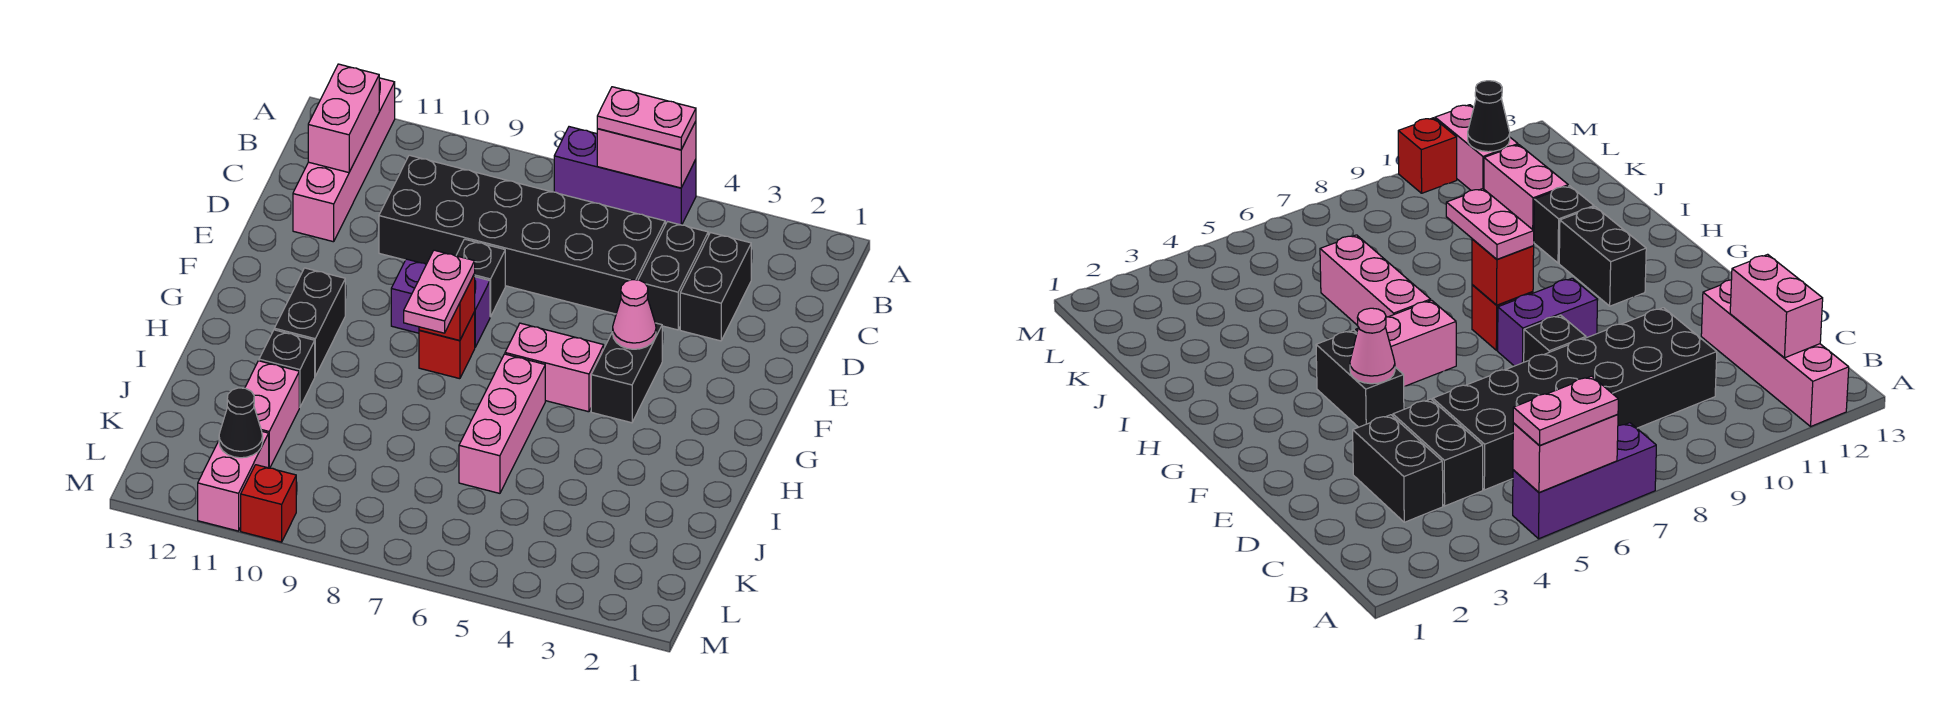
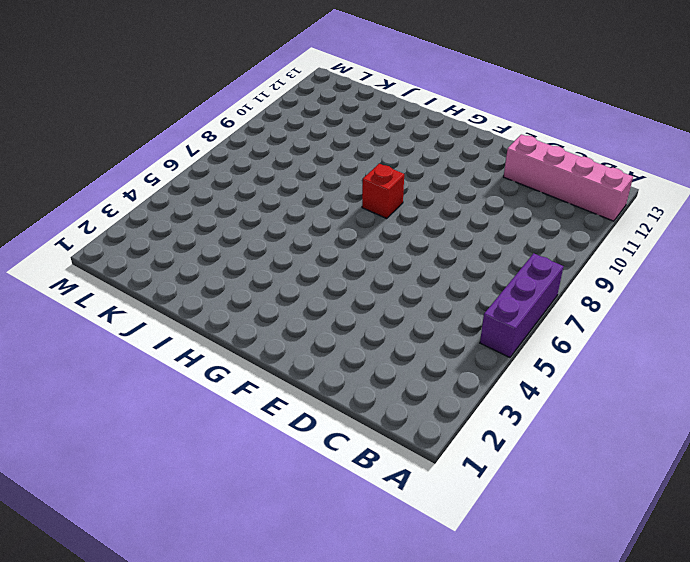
none -> black brick C3:D3 level 1
none -> black brick C4:D4 level 1
none -> black brick C5:D10 level 1

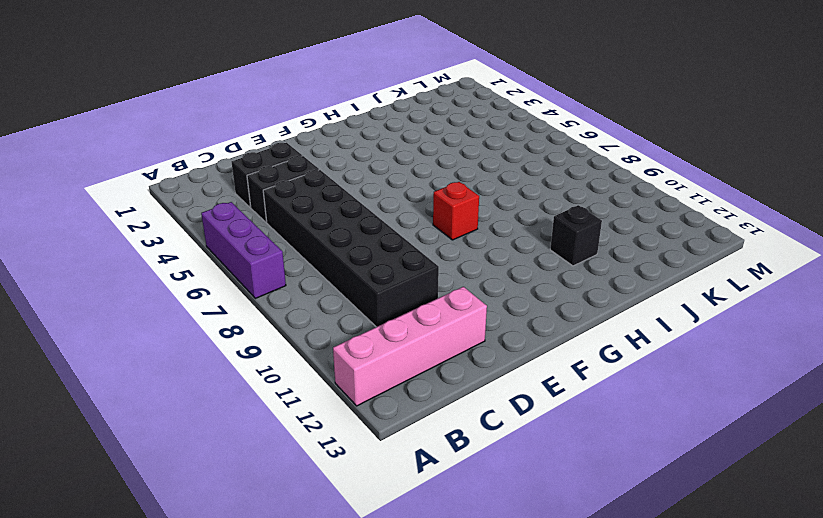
none -> black brick E8 level 1
none -> black brick F4:G4 level 1
none -> purple brick F8:F9 level 1

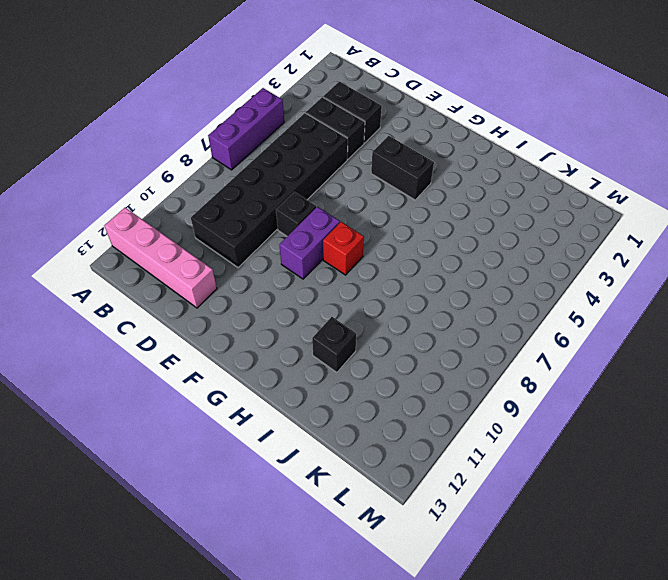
none -> pink brick G5:G6 level 1
none -> black brick G11:H11 level 1
none -> pink brick H6:J6 level 1

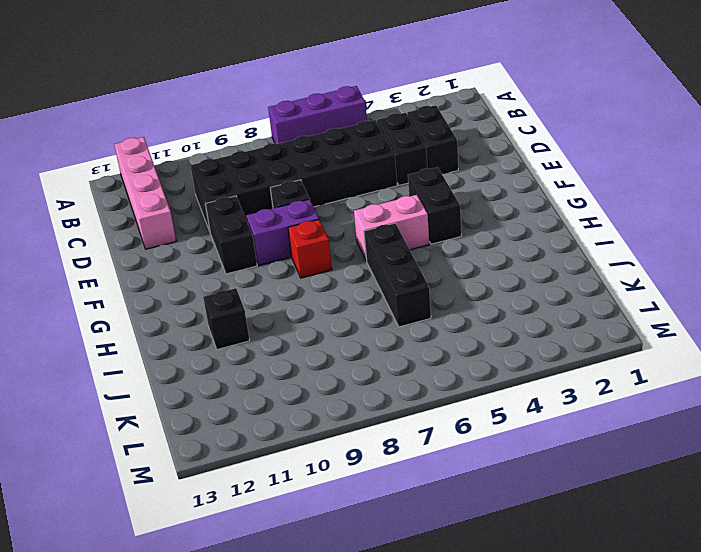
black brick E10:F10 level 1 -> black brick G11:H11 level 1
black brick H6:J6 level 1 -> pink brick H6:J6 level 1
none -> pink brick J11:K11 level 1
none -> pink brick L11:M11 level 1
none -> red brick M10 level 1

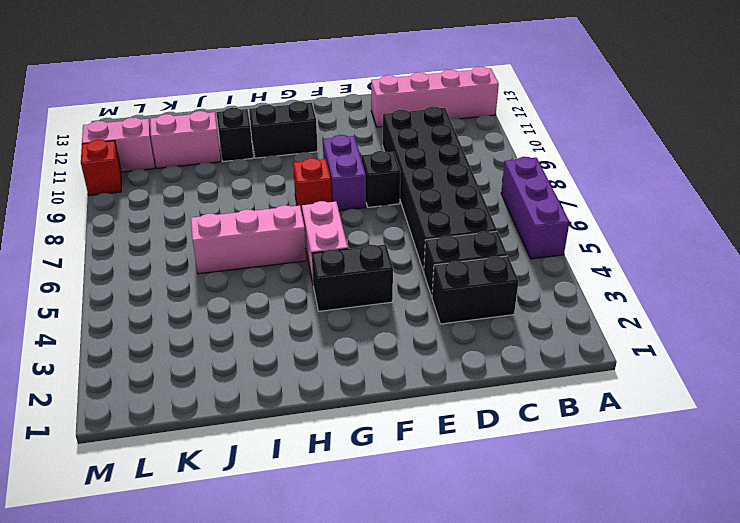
none -> pink brick A5:A6 level 2
none -> pink brick B12:C12 level 2
none -> pink cone F4 level 2

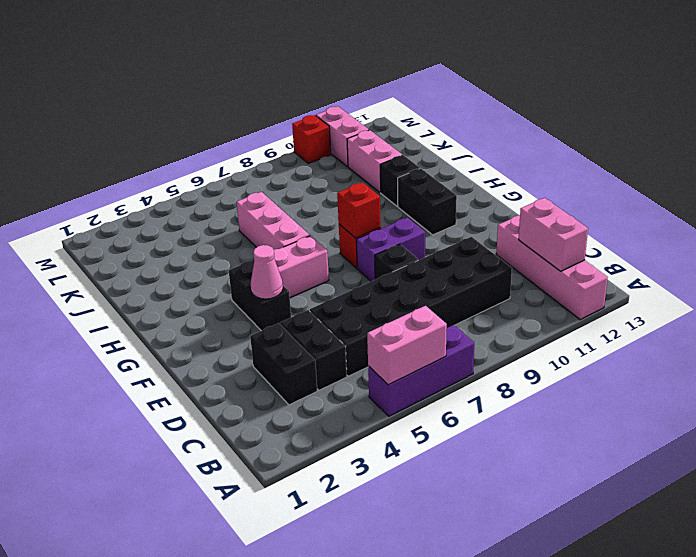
none -> black cone L11 level 2
none -> pink plate A5:A6 level 3
none -> pink plate G8:H8 level 3

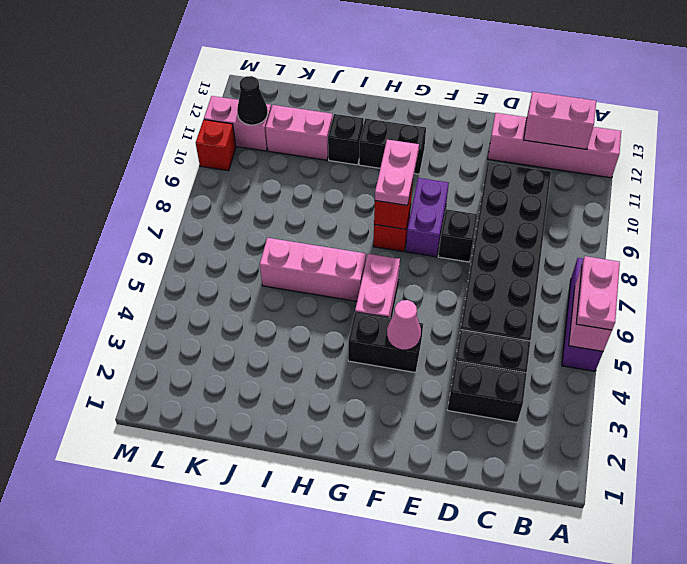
pink plate G8:G9 level 3 -> pink plate G8:H8 level 3

